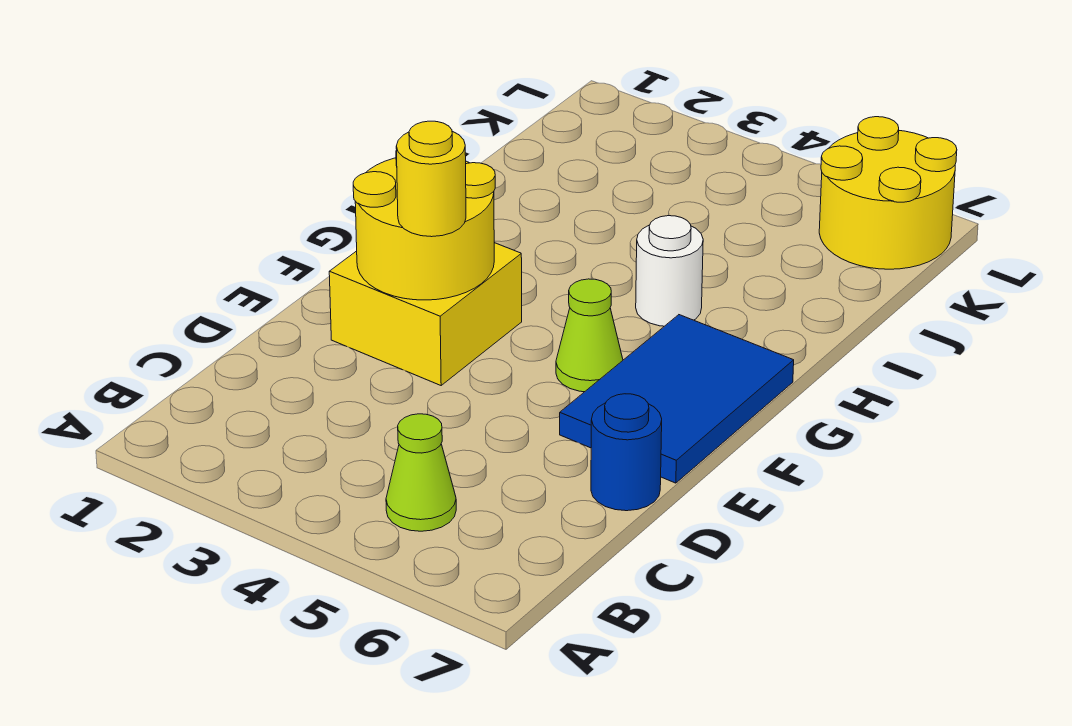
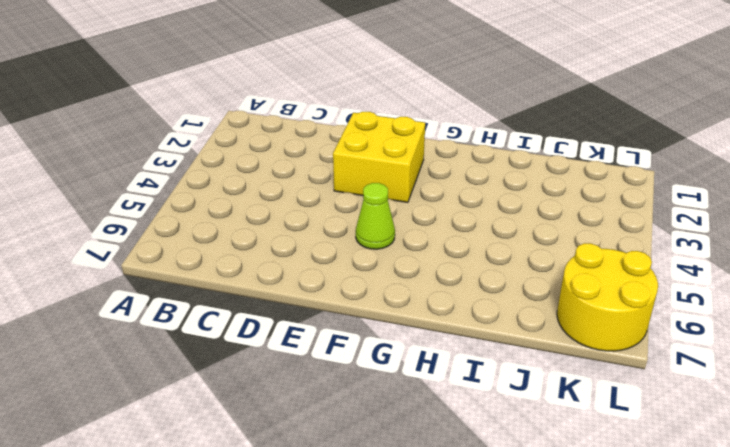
none -> lime cone B5 level 1
none -> blue round brick D7 level 1

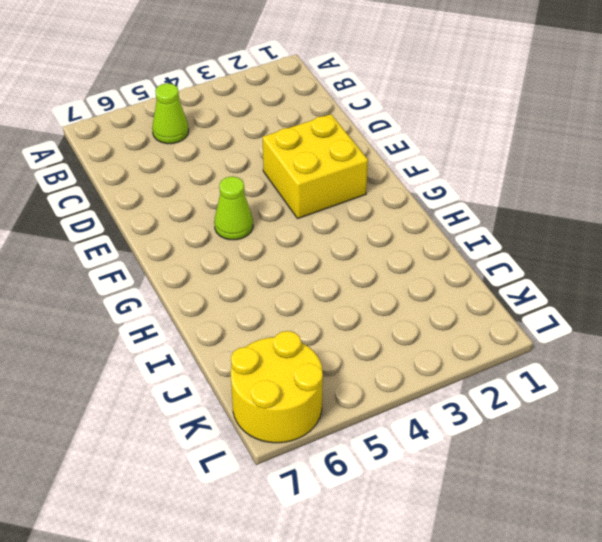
none -> blue round brick D7 level 1
none -> blue tile E6:G7 level 1

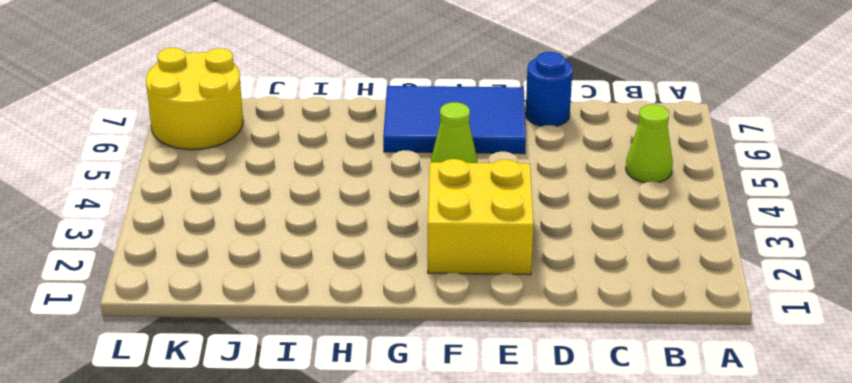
none -> white round brick H5 level 1
none -> yellow round brick E2:F3 level 2

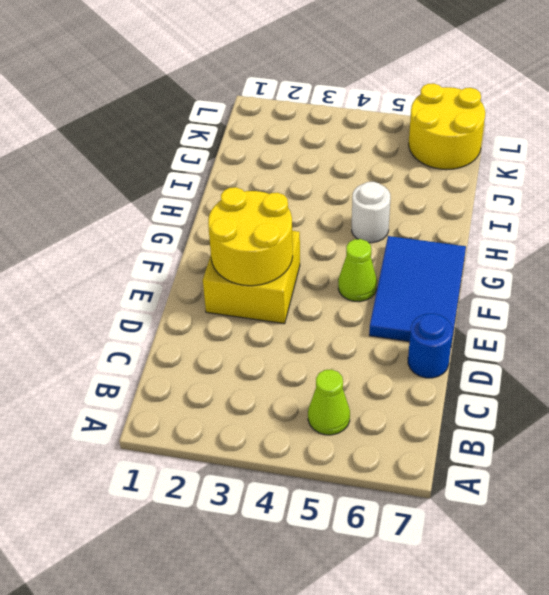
none -> yellow round brick E3 level 3

